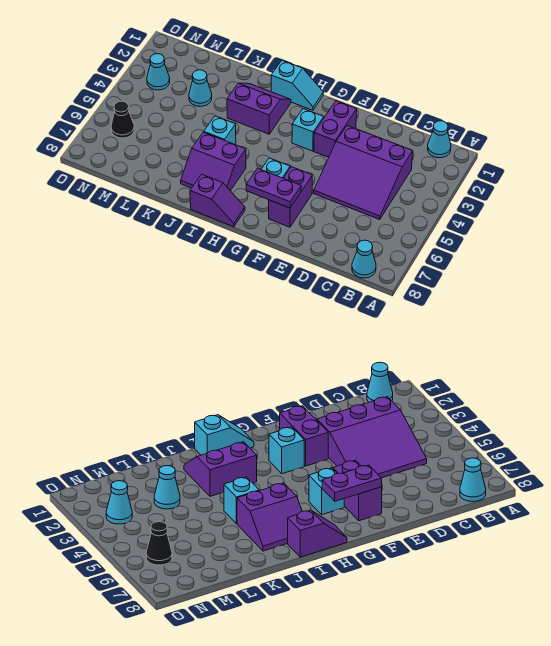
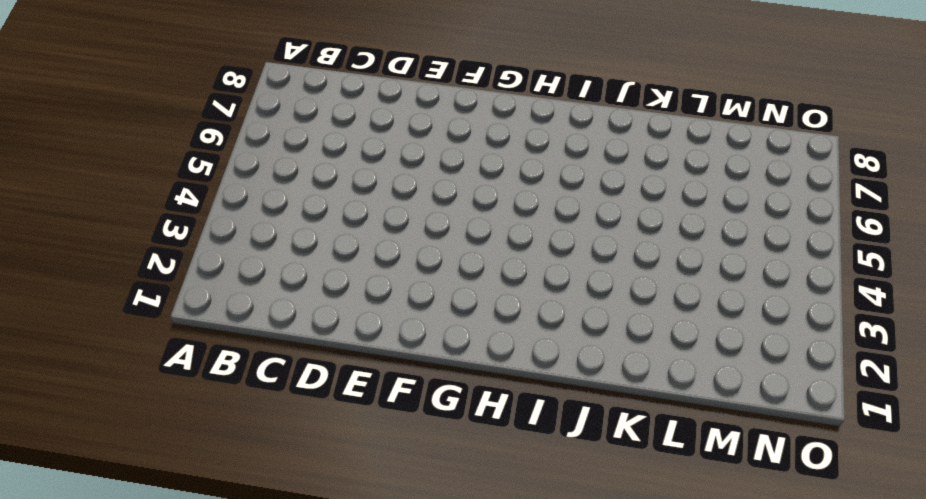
none -> cyan cone B1 level 1
none -> cyan cone B8 level 1
none -> purple slope C3:E5 level 1 top 3

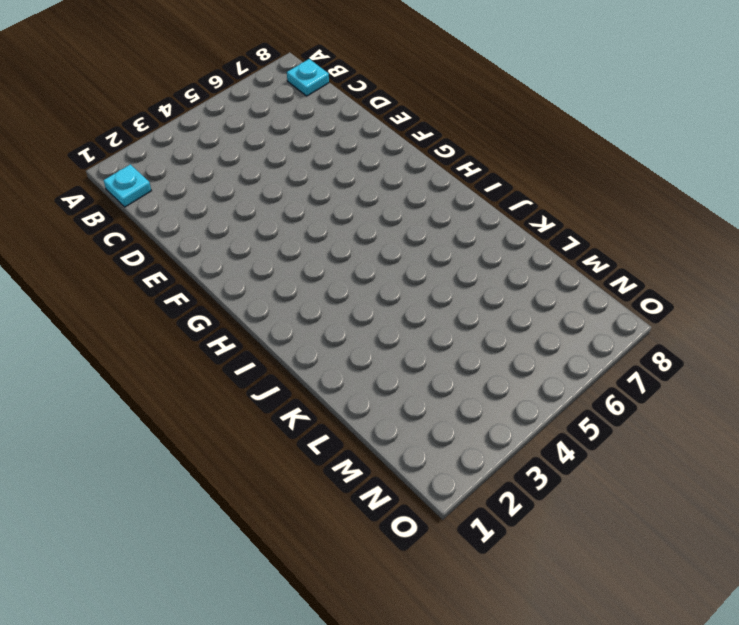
cyan plate B1 level 1 -> cyan cone B1 level 1
cyan plate B8 level 1 -> cyan cone B8 level 1
none -> purple slope C3:E5 level 1 top 3
none -> purple brick F2:F3 level 1
none -> purple brick F6:F7 level 1

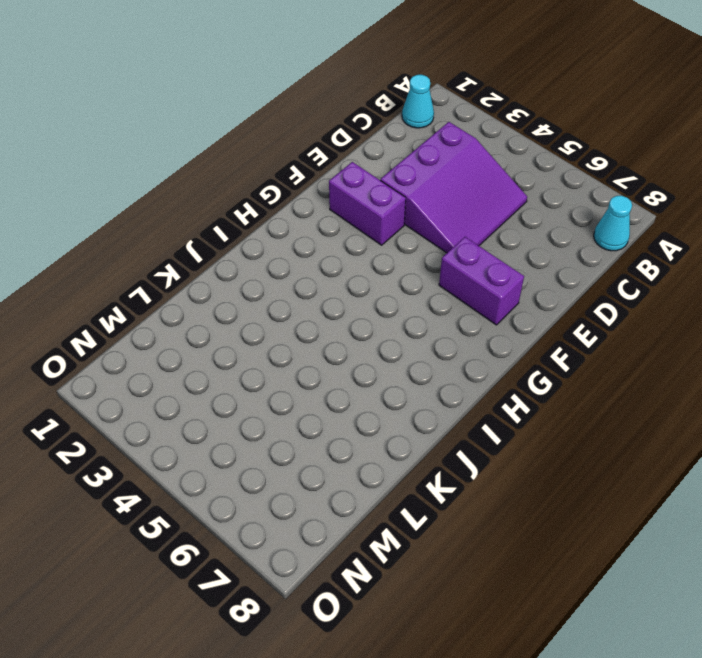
none -> cyan brick G3 level 1
none -> cyan brick G6 level 1
none -> cyan slope H1:I1 level 1 top I

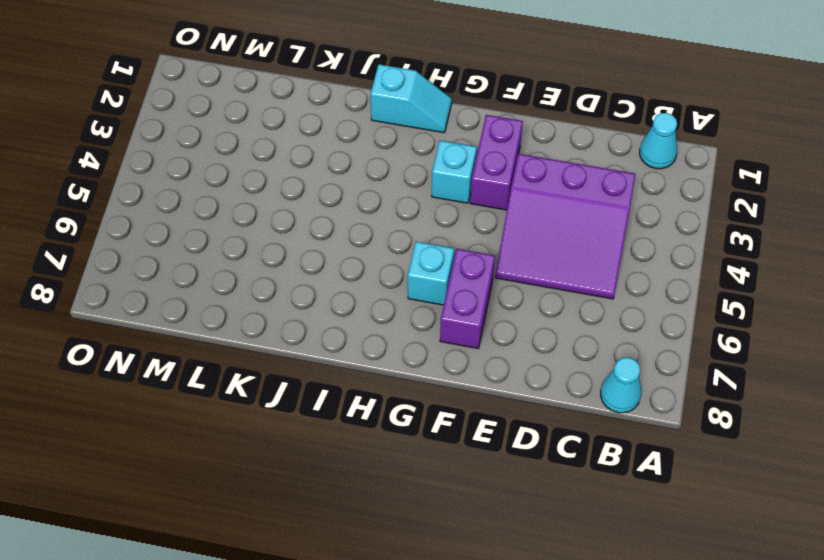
none -> purple slope H8:I8 level 1 top I
none -> purple slope I2:J3 level 1 top 3
none -> purple slope I6:J7 level 1 top 6

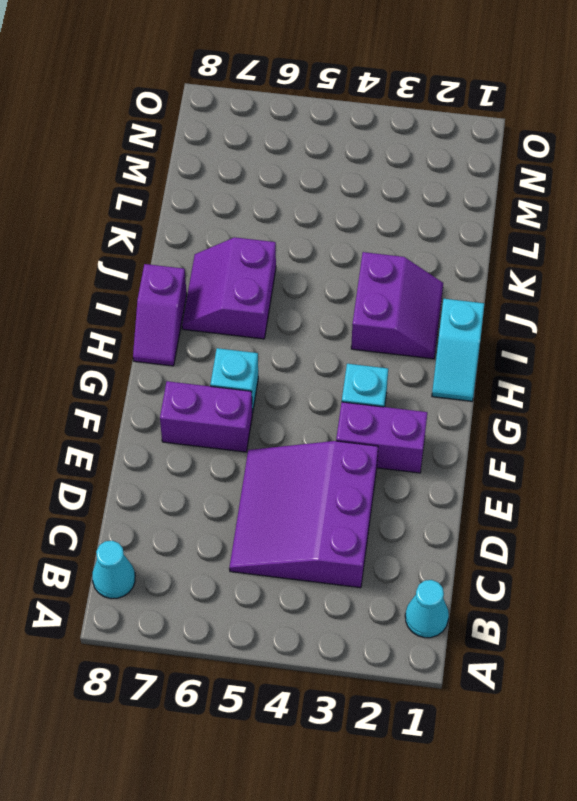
none -> cyan brick J5 level 1
none -> cyan cone L3 level 1
none -> cyan cone N3 level 1

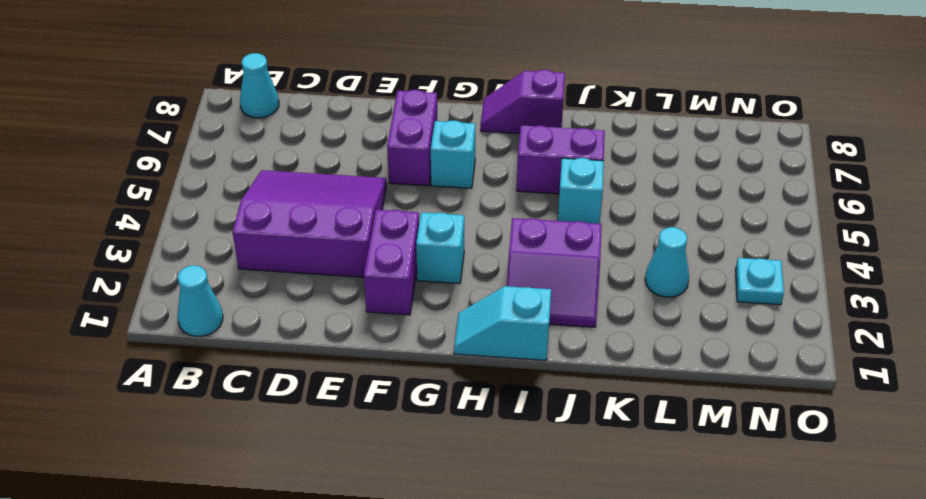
cyan plate N3 level 1 -> cyan cone N3 level 1
none -> black cone N6 level 1
none -> purple plate F7:G7 level 2

